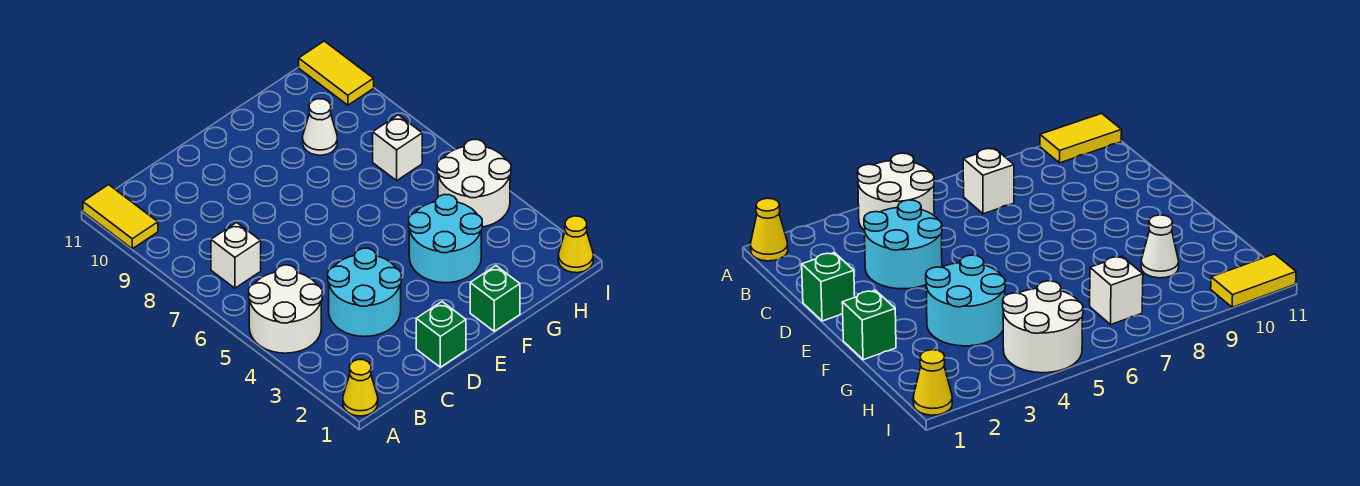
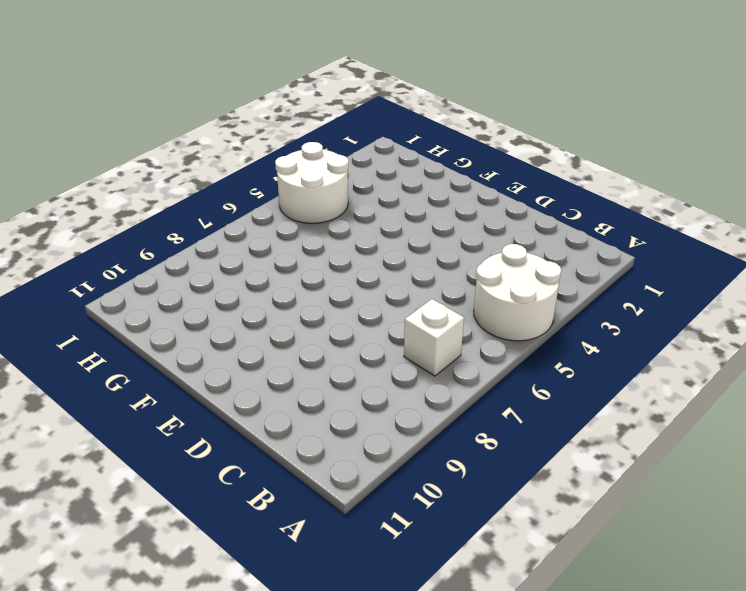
none -> yellow cone A1 level 1
none -> yellow tile A10:A11 level 1
none -> cyan round brick C3:D4 level 1

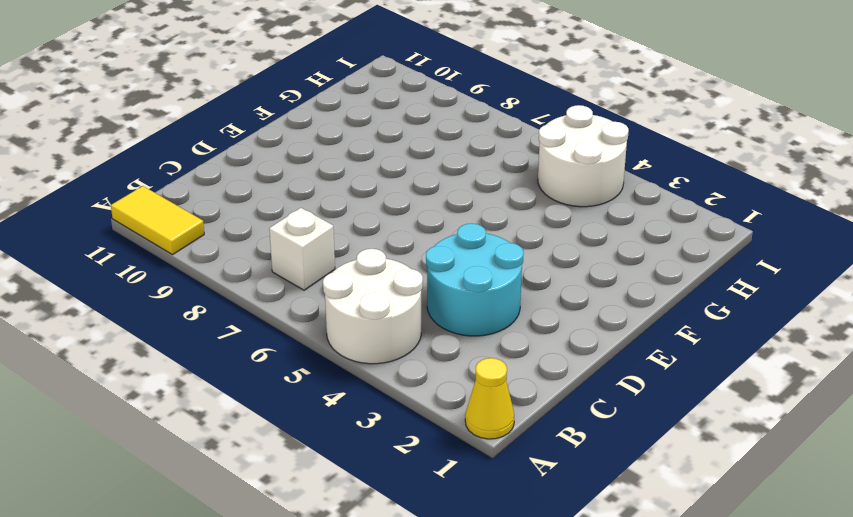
none -> green brick D1 level 1
none -> green brick F1 level 1
none -> cyan round brick F3:G4 level 1

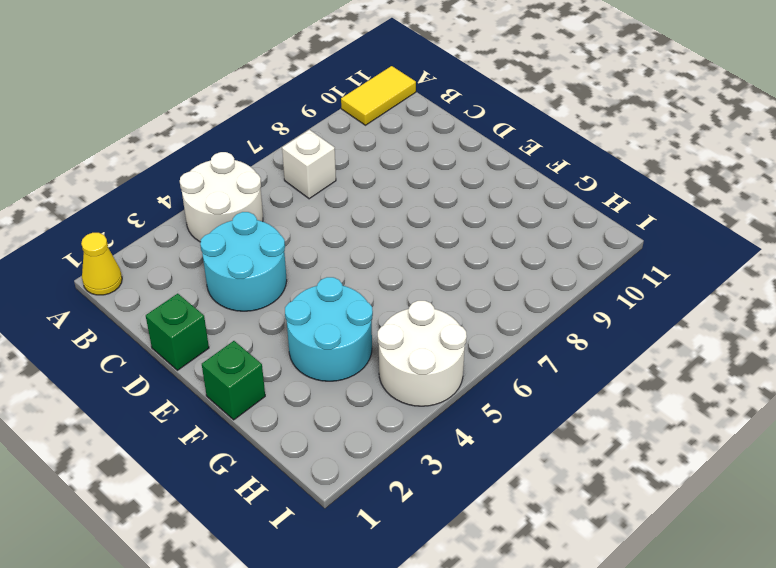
none -> white cone G9 level 1
none -> white brick H7 level 1
none -> yellow cone I1 level 1

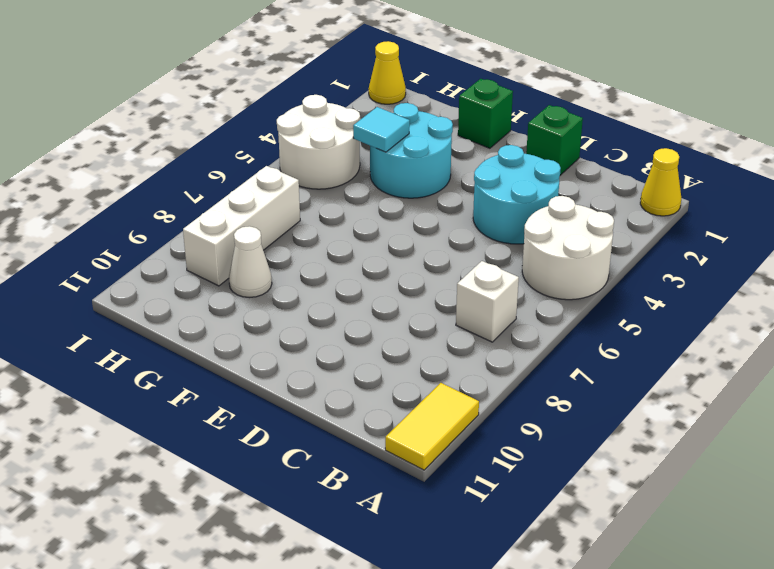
cyan tile G4 level 2 -> none
white brick H7:H9 level 1 -> white brick H7 level 1
none -> yellow tile I10:I11 level 1

